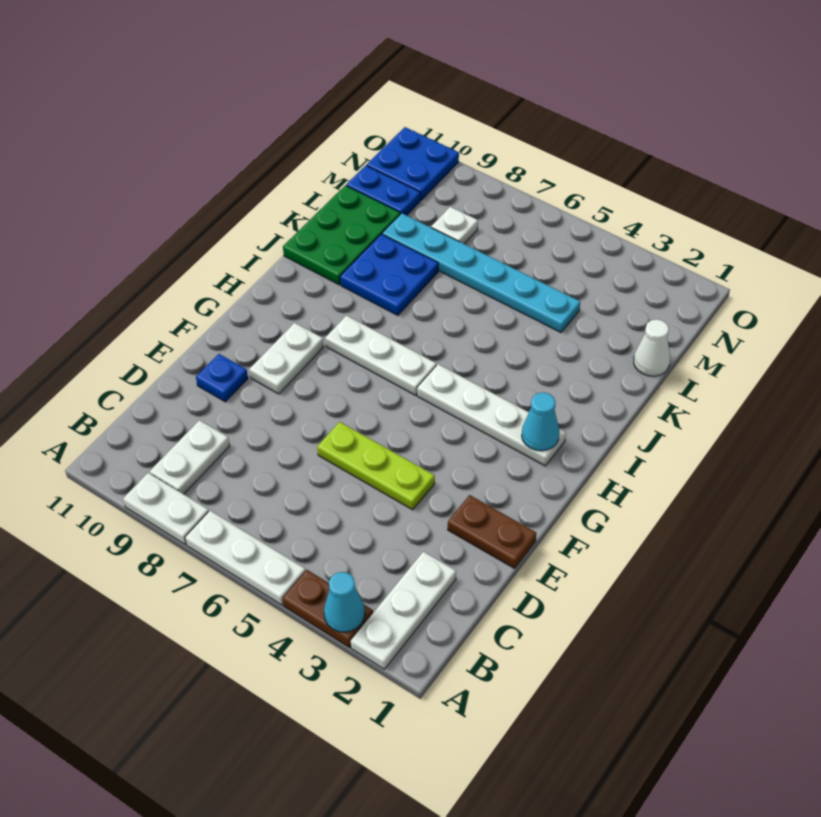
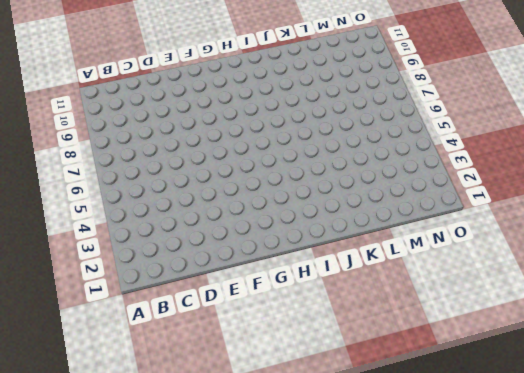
none -> white plate A2:C2 level 1
none -> brown plate A3:A4 level 1
none -> white plate A5:A7 level 1

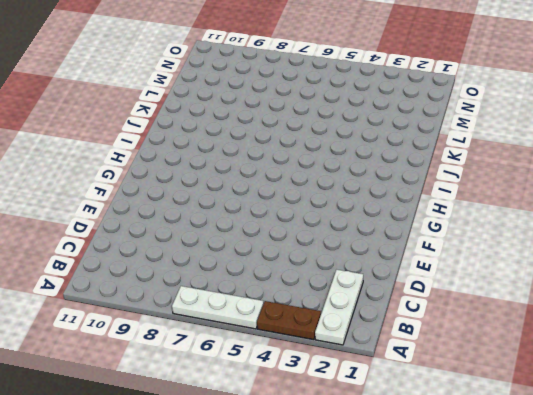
none -> white plate A8:A9 level 1
none -> white plate B9:C9 level 1
none -> brown plate E1:E2 level 1

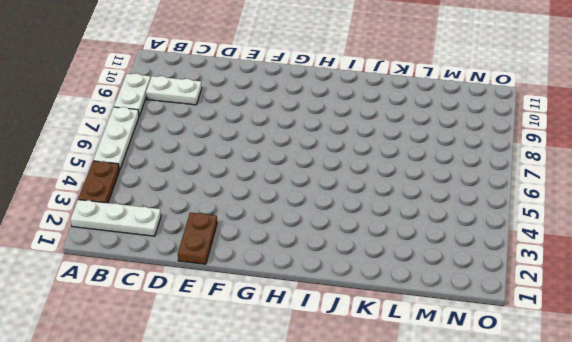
none -> lime plate E4:E6 level 1
none -> blue plate E10 level 1
none -> white plate F9:G9 level 1

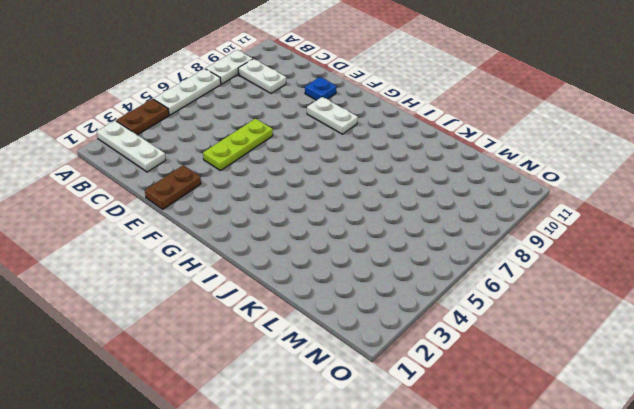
none -> white plate H2:H5 level 1
none -> white plate H6:H8 level 1
none -> blue plate J8:K9 level 1

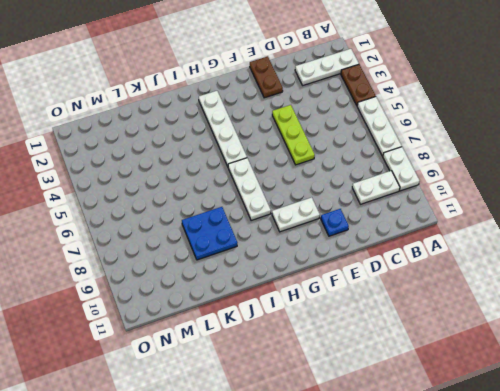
none -> green plate J10:L11 level 1
none -> white cone L1 level 1
none -> cyan plate L4:L9 level 1

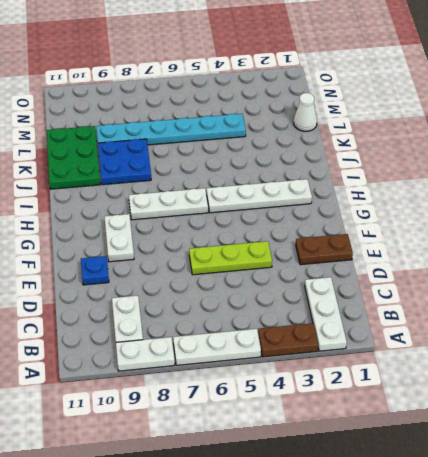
none -> white plate M8 level 1
none -> blue plate M10:M11 level 1
none -> blue plate N10:O11 level 1

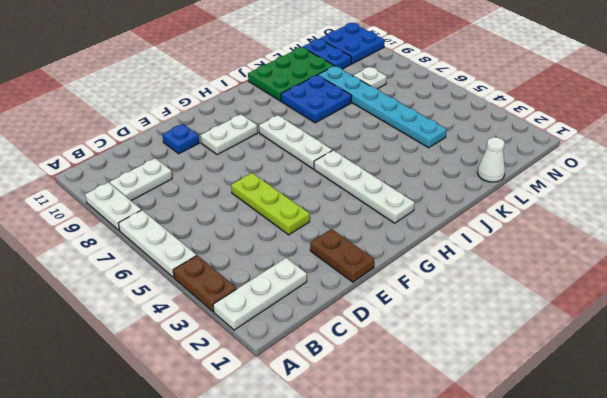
none -> cyan cone A3 level 2
none -> cyan cone H2 level 2

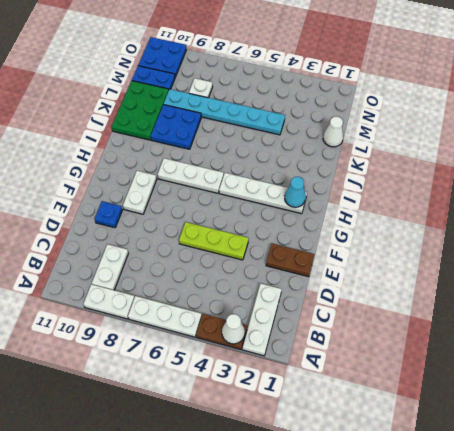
white cone A3 level 2 -> cyan cone A3 level 2

